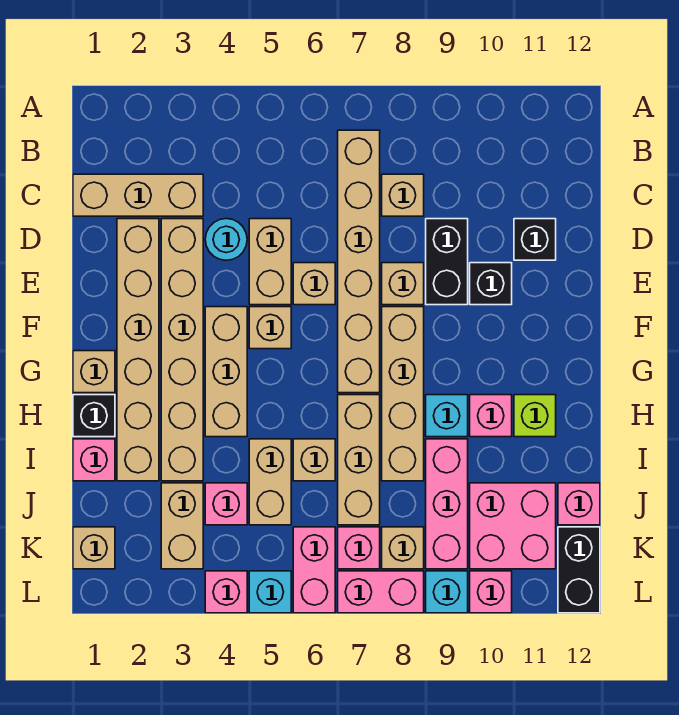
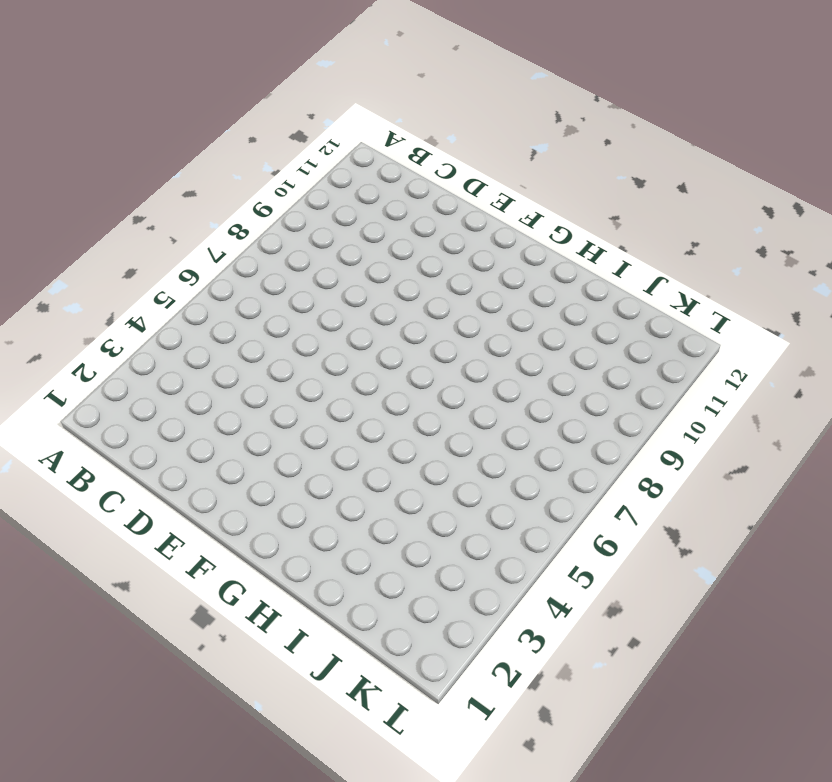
none -> tan brick B7:G7 level 1
none -> tan brick C1:C3 level 1
none -> tan brick C8 level 1
none -> tan brick D2:I2 level 1

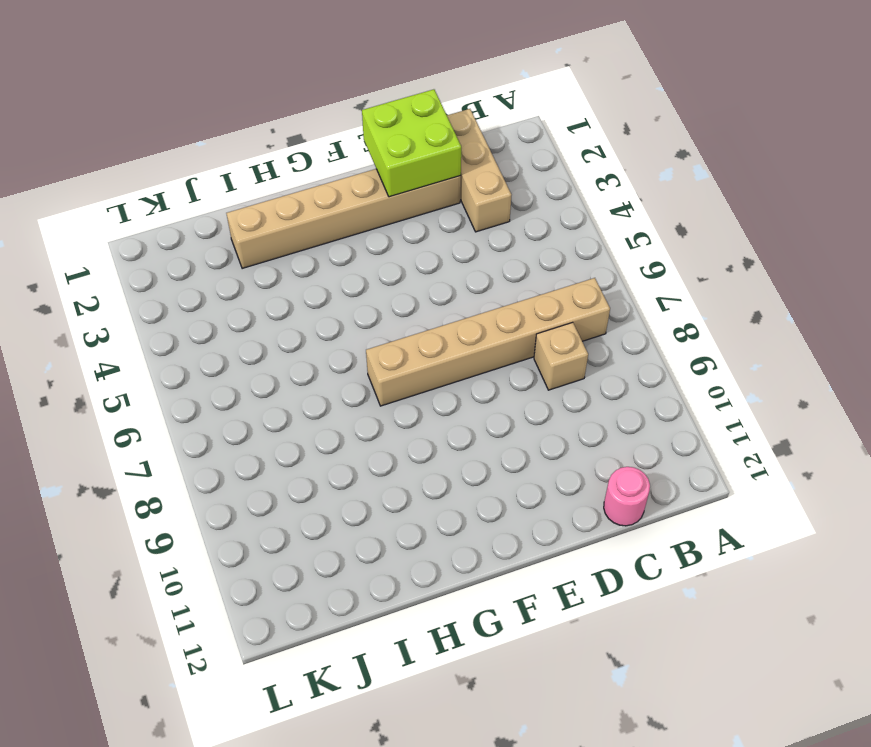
pink round brick C12 level 1 -> none
lime brick D1:E2 level 2 -> none
none -> tan brick D3:I3 level 1
none -> cyan round brick D4 level 1
none -> tan brick D5:E5 level 1
none -> black brick D9:E9 level 1

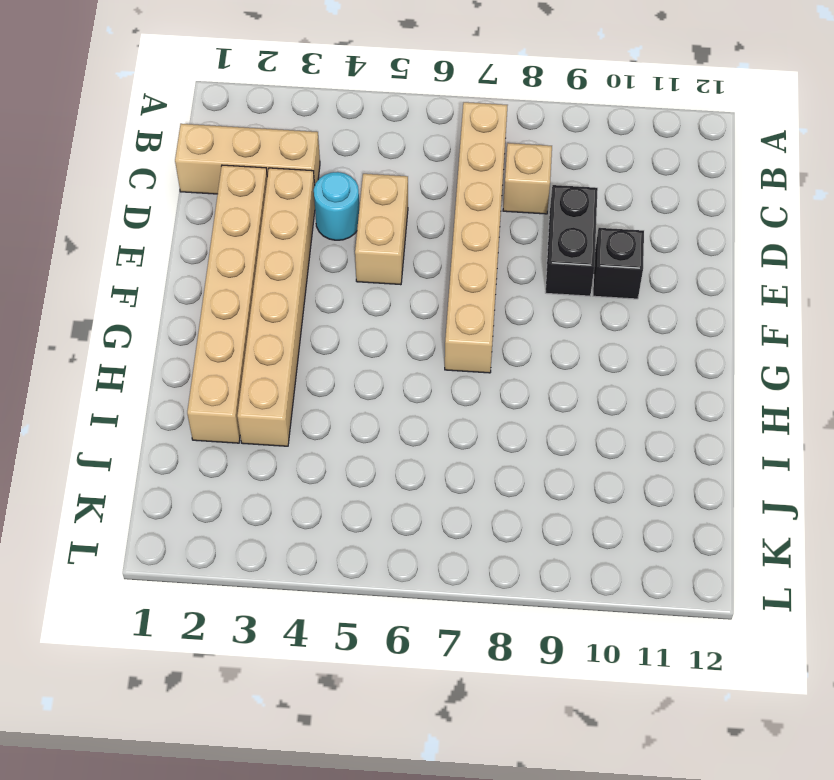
none -> black brick D11 level 1
none -> tan brick E6 level 1
none -> tan brick E8 level 1
none -> tan brick F4:H4 level 1

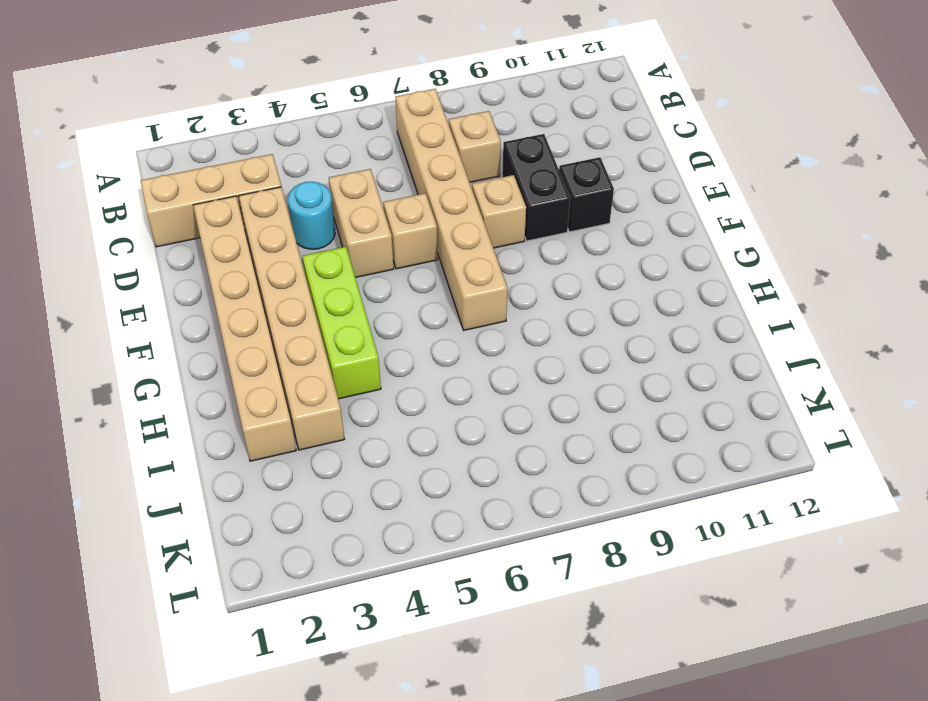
lime brick F4:H4 level 1 -> tan brick F4:H4 level 1
none -> black brick D11 level 1
none -> tan brick F5 level 1
none -> tan brick F8:I8 level 1
none -> tan brick G1 level 1

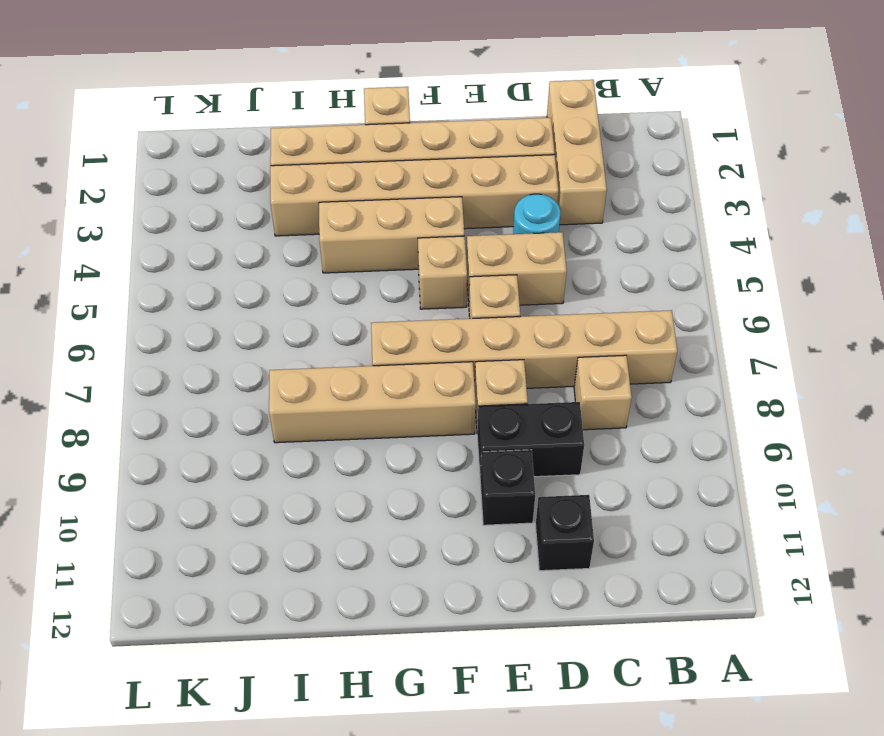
none -> black brick H1 level 1
none -> tan brick H7:J7 level 1
none -> cyan brick H9 level 1
none -> pink brick H10 level 1

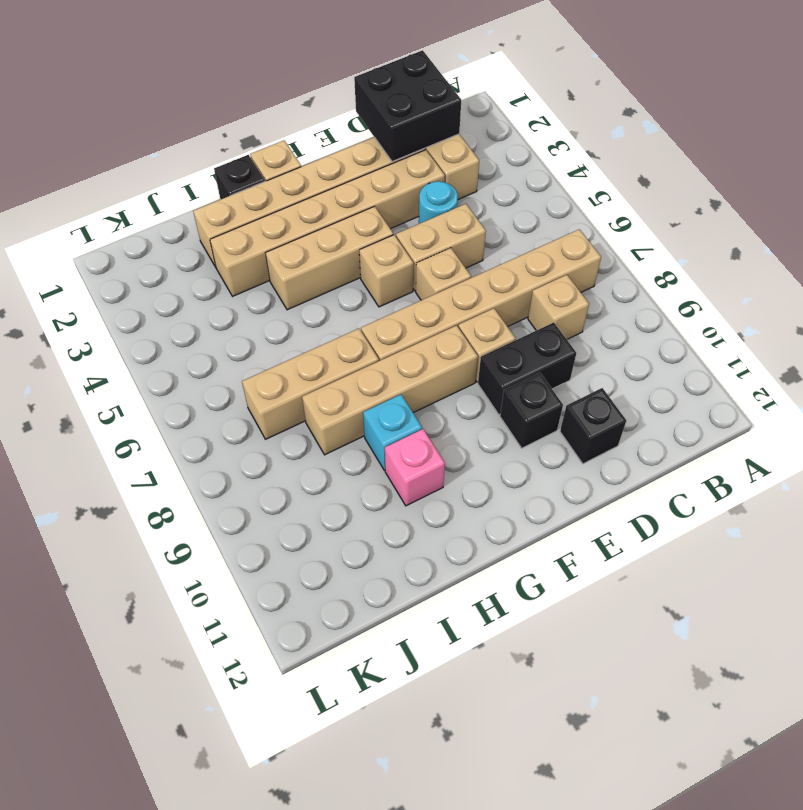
black brick C1:D2 level 2 -> none
none -> lime brick H11 level 1
none -> pink brick I1 level 1
none -> tan brick I5:J5 level 1
none -> tan brick I6 level 1

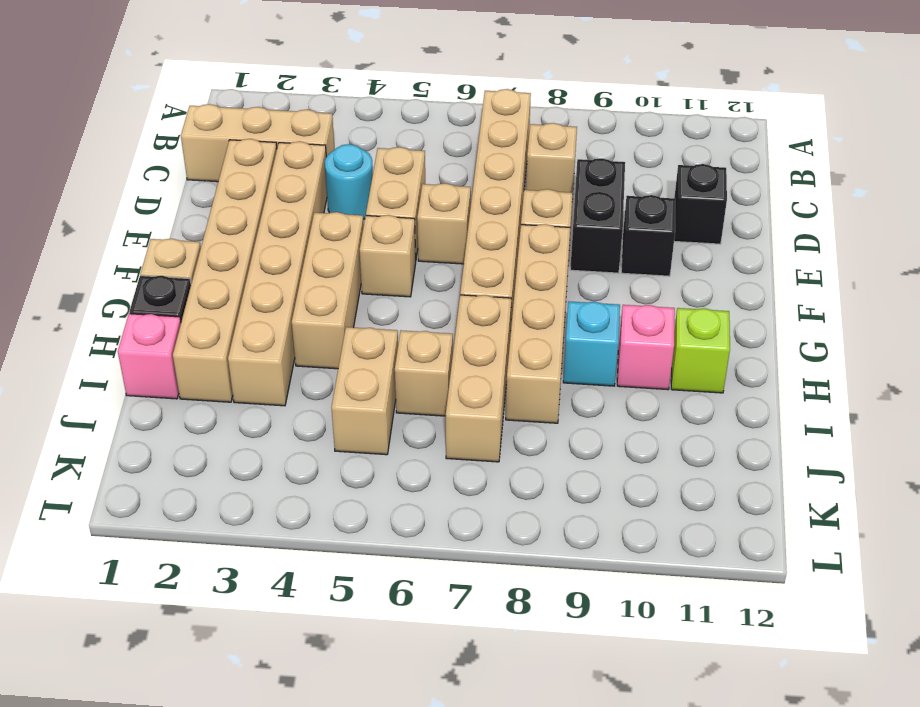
none -> pink brick I9:K9 level 1
none -> tan brick J3:K3 level 1
none -> pink brick J4 level 1
none -> pink brick J10:K11 level 1

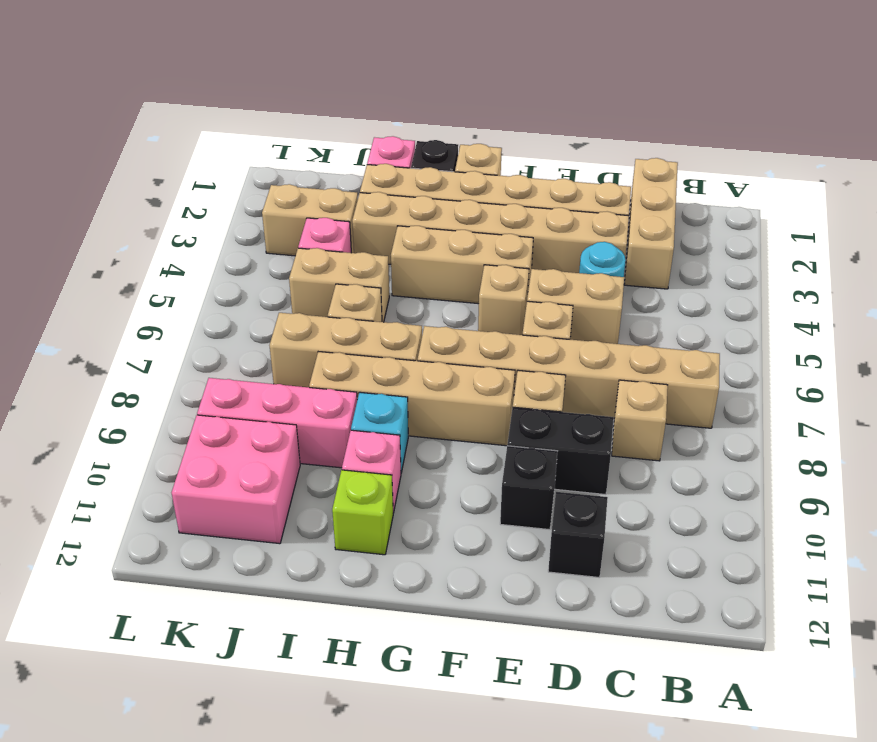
none -> pink brick J12 level 1
none -> tan brick K1 level 1
none -> pink brick K6:L6 level 1
none -> pink brick K7 level 1

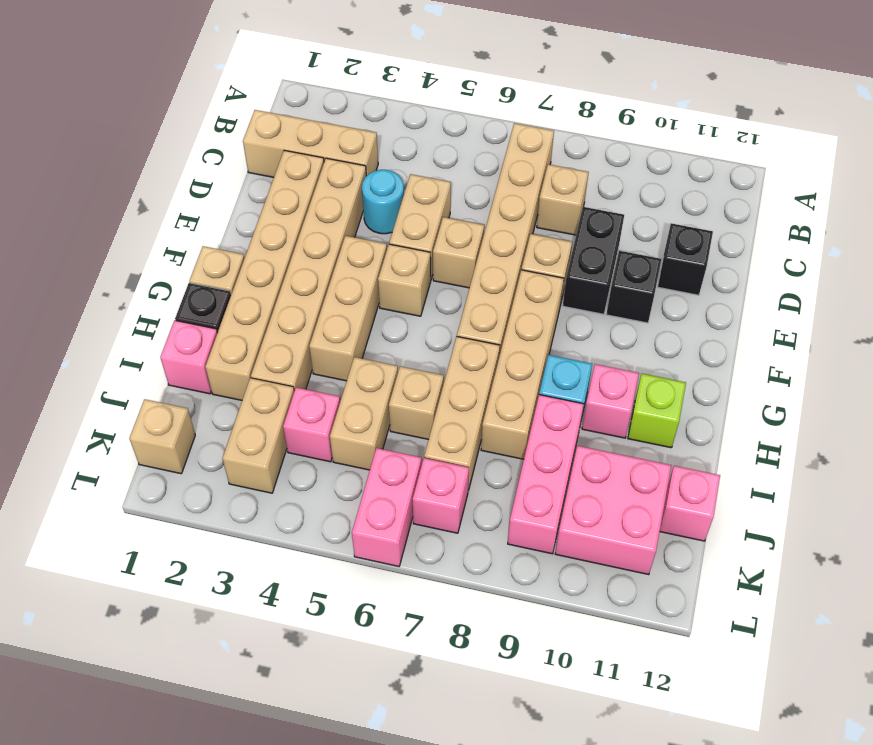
none -> tan brick K8 level 1
none -> black brick K12:L12 level 1
none -> pink brick L4 level 1
none -> cyan brick L5 level 1

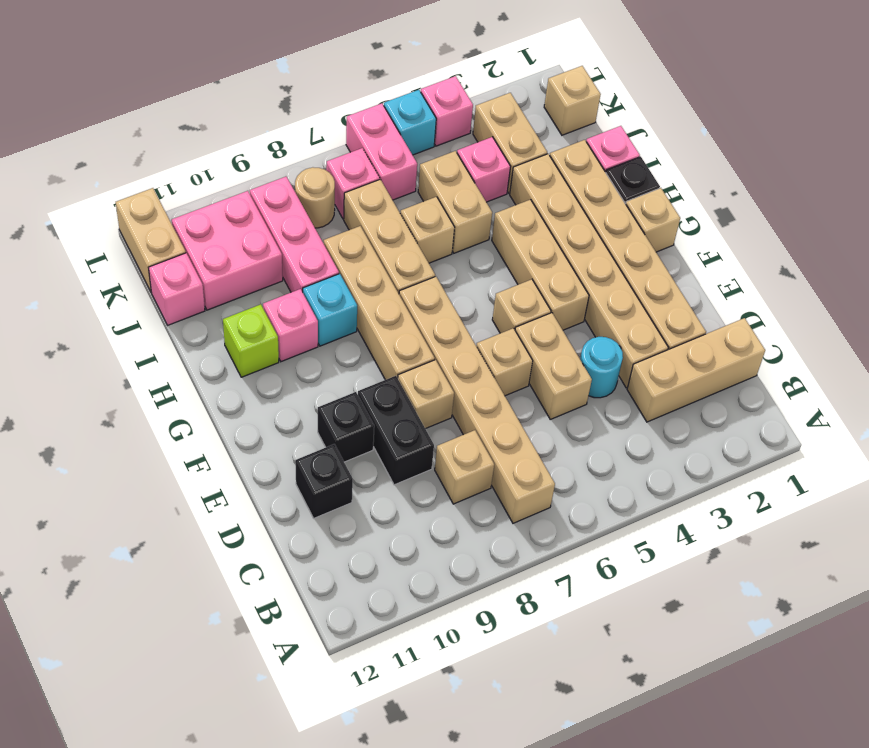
tan round brick K8 level 1 -> tan brick K8 level 1
tan brick K12:L12 level 1 -> black brick K12:L12 level 1
none -> pink brick L7:L8 level 1
none -> cyan brick L9 level 1
none -> pink brick L10 level 1

